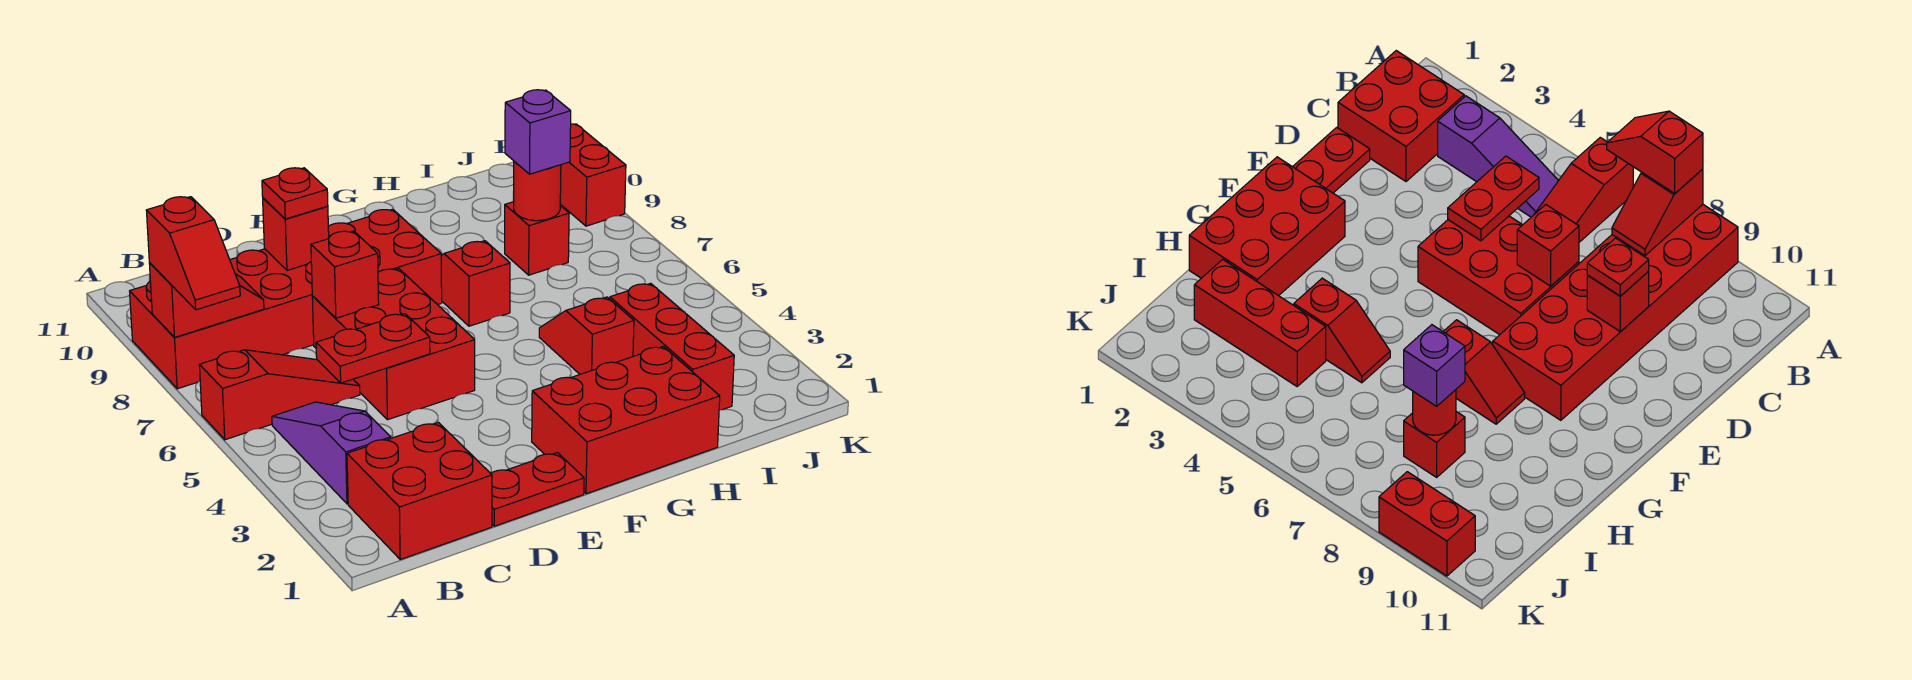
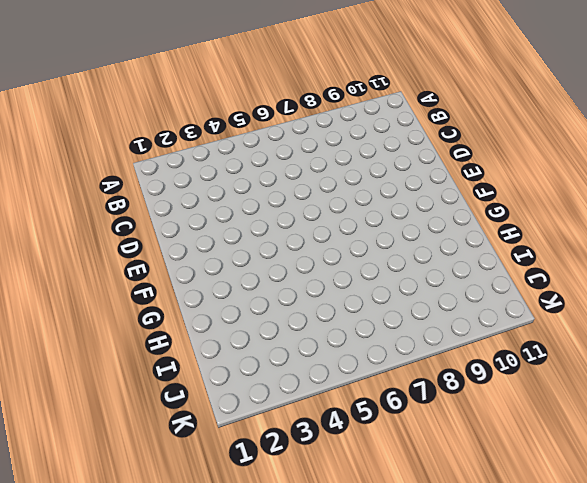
none -> red slope A6:C6 level 1 top A
none -> red brick A8:F9 level 1
none -> red brick B1:C2 level 1

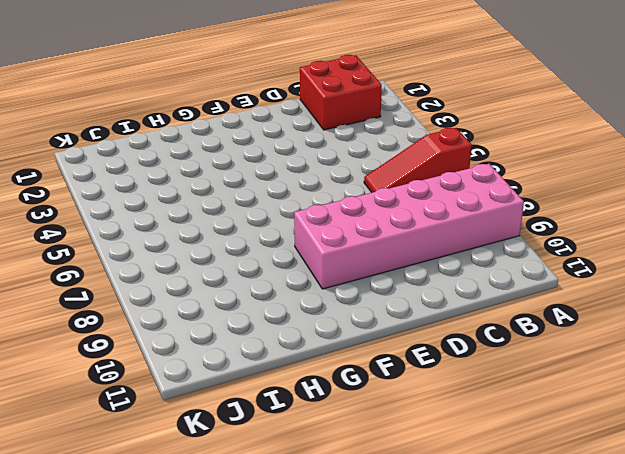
pink brick A8:F9 level 1 -> red brick A8:F9 level 1
none -> purple slope B3:B5 level 1 top 3
none -> red plate D1:E1 level 1
none -> red brick D5:E7 level 1

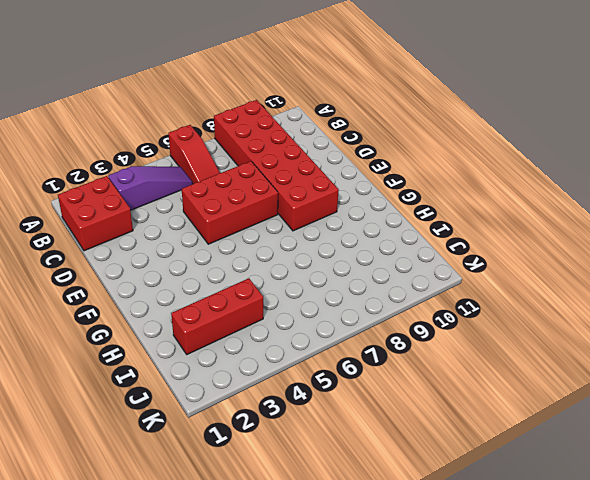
none -> red plate D1:E1 level 1
none -> red brick F1:H2 level 1
none -> red slope G7:G8 level 1 top 7

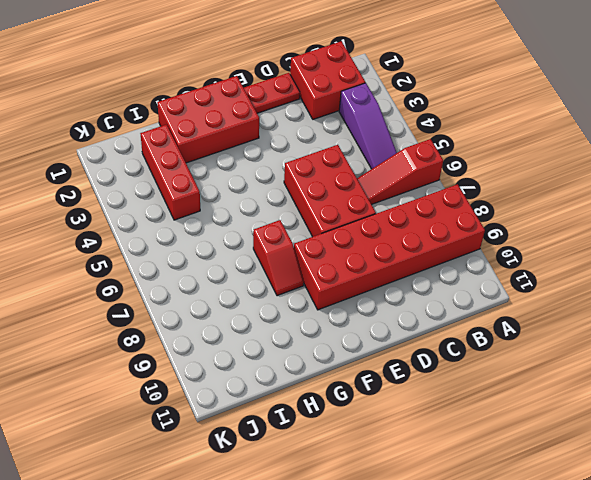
none -> red slope H4:H5 level 1 top 4
none -> red brick I8 level 1
none -> red brick K9:K10 level 1

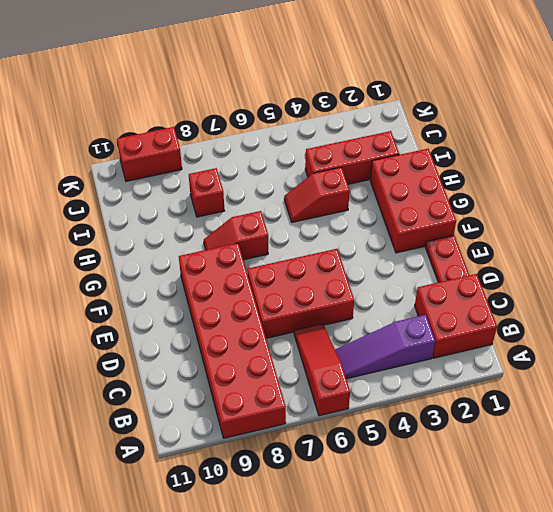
none -> red slope A8:B8 level 2 top A
none -> red plate C5:D5 level 2
none -> red brick D7 level 2

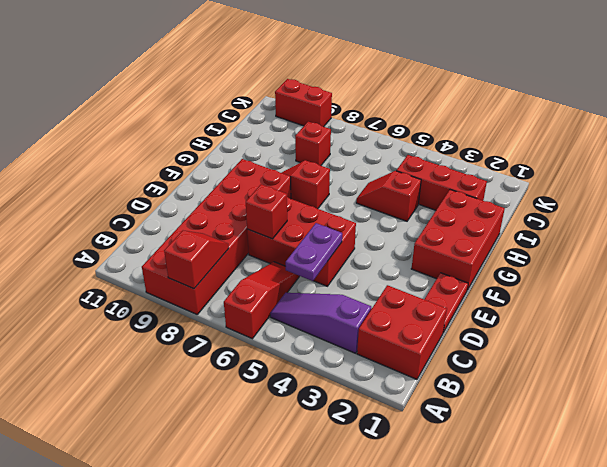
purple plate C5:D5 level 2 -> red plate C5:D5 level 2
none -> red brick D9 level 2
none -> red round brick I8 level 2
none -> red slope A7:A8 level 3 top 8

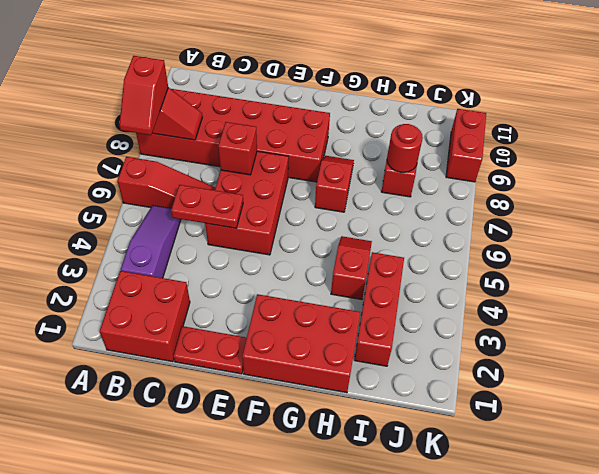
none -> red brick D9 level 2
none -> red plate D9 level 3
none -> purple brick I8 level 3

